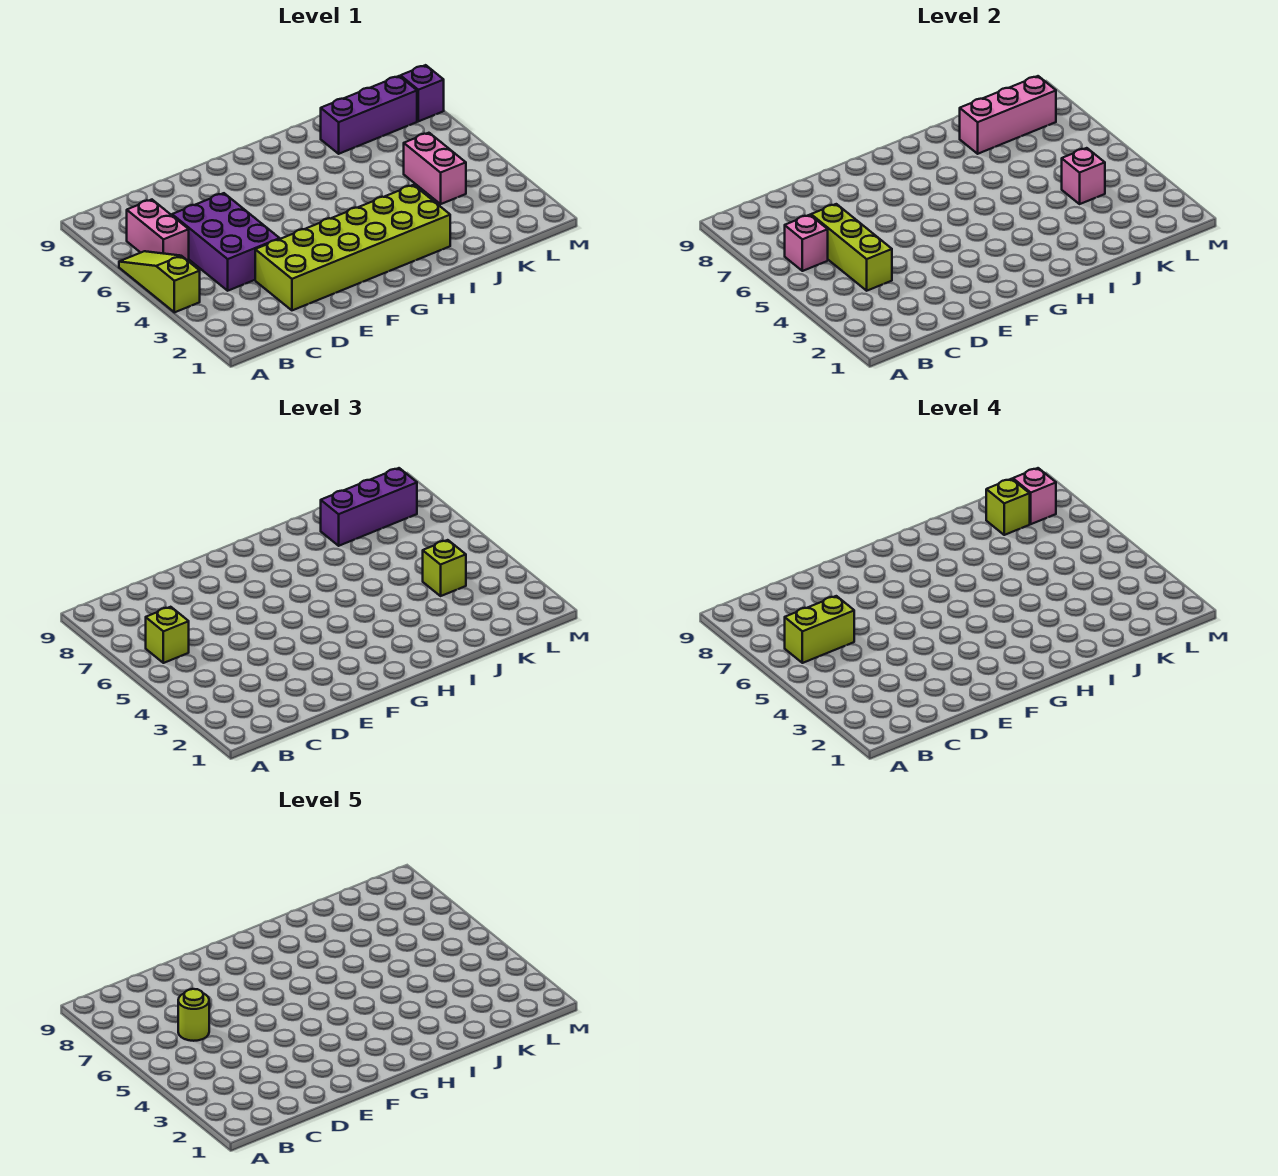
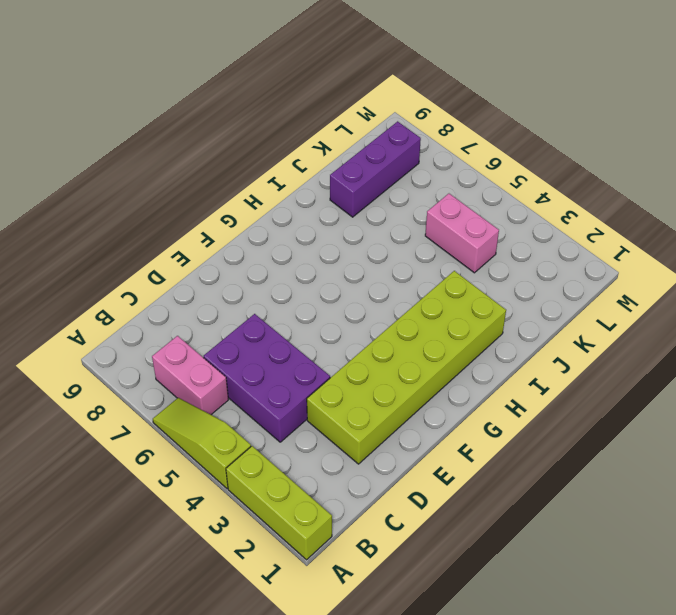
lime brick A1:A3 level 1 -> lime brick C4:C6 level 2
none -> purple brick M8 level 1
none -> pink brick B6 level 2
none -> pink brick J8:L8 level 2

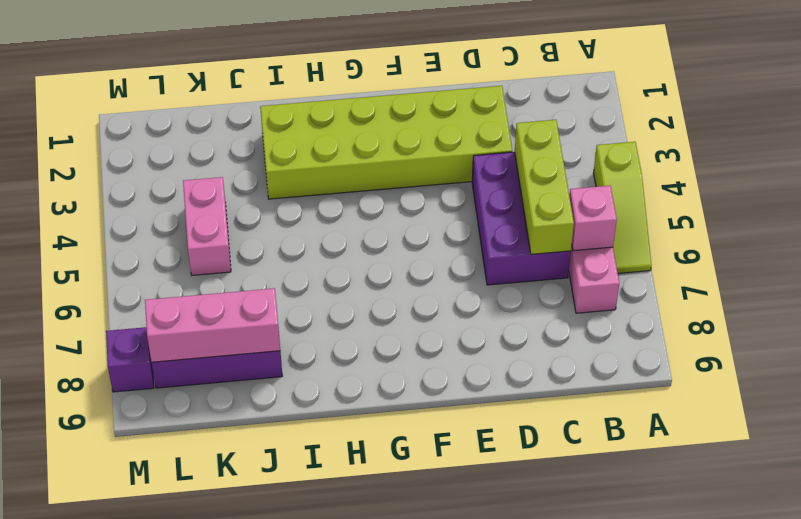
none -> pink brick K4 level 2
none -> lime brick B6 level 3
none -> purple brick J8:L8 level 3

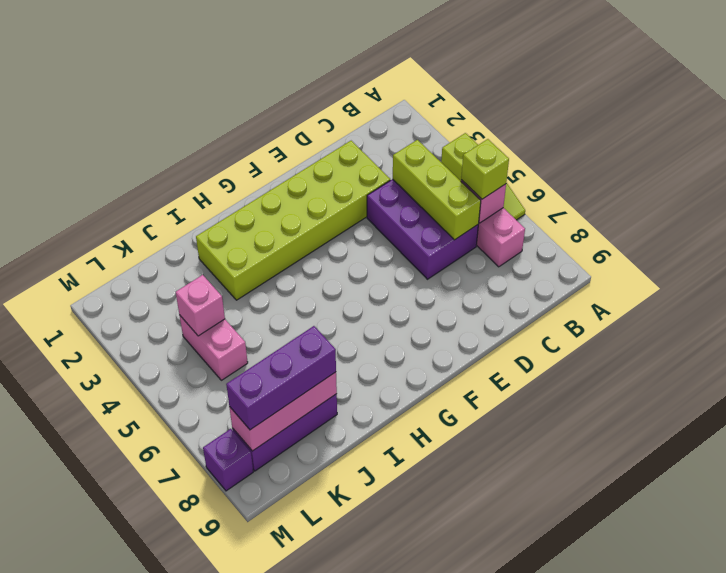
none -> lime brick K4 level 3
none -> lime brick B6:C6 level 4
none -> lime brick K8 level 4

